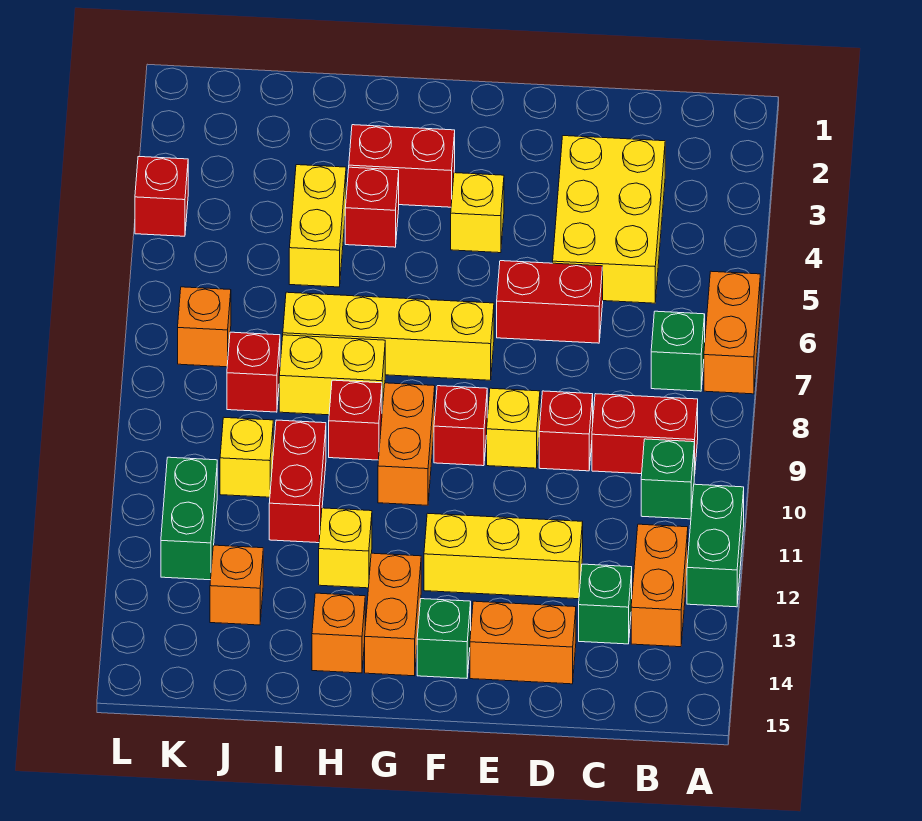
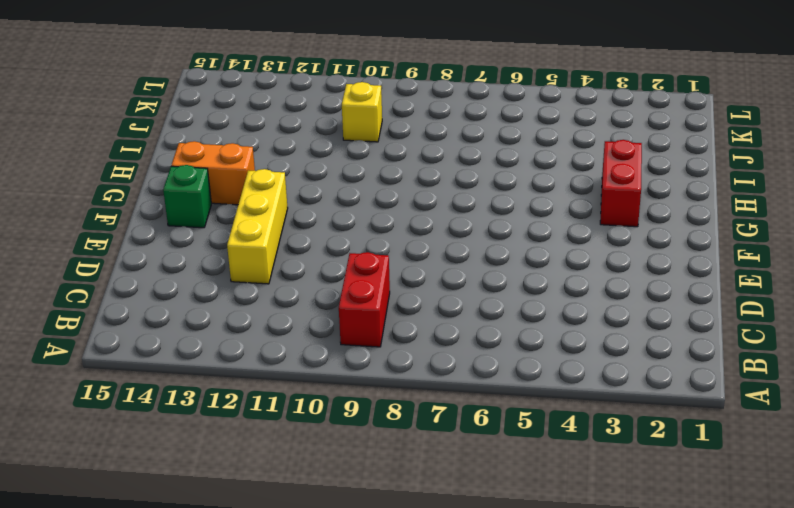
none -> orange brick A6:A7 level 1
none -> green brick A11:A12 level 1
none -> green brick B7 level 1
none -> green brick B10 level 1

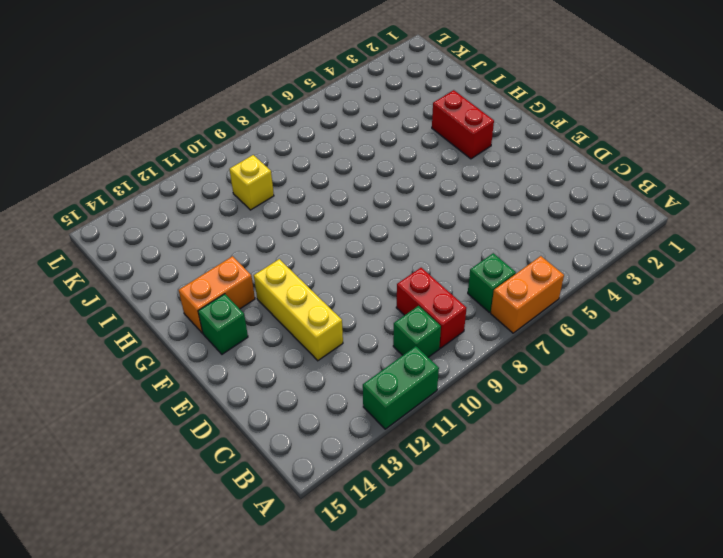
none -> orange brick B12:B13 level 1
none -> yellow brick C3:D5 level 1
none -> green brick C13 level 1
none -> red brick D6:E6 level 1

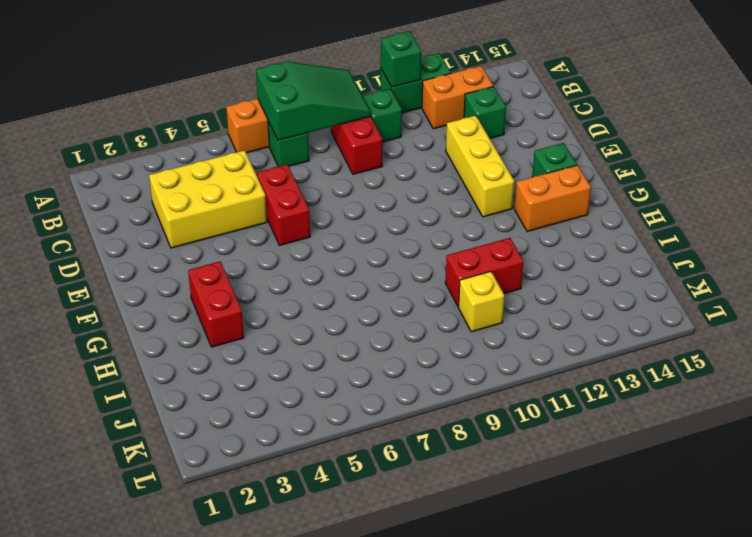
green slope A7:B9 level 2 top 7 -> none
green brick A11 level 2 -> none
none -> red brick D9 level 1
none -> orange brick D14:E14 level 1
none -> yellow brick E9 level 1
none -> yellow brick F4 level 1

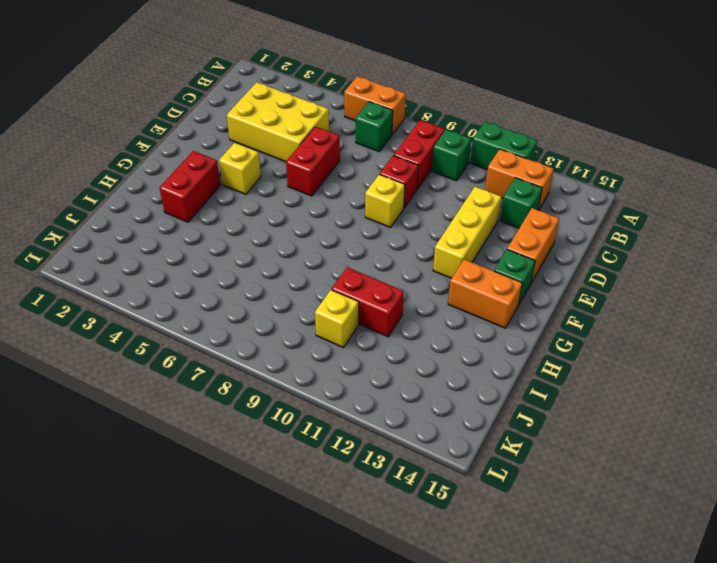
none -> yellow brick F7:I7 level 1
none -> red brick F9 level 1
none -> orange brick G9:G10 level 1
none -> red brick H4 level 1

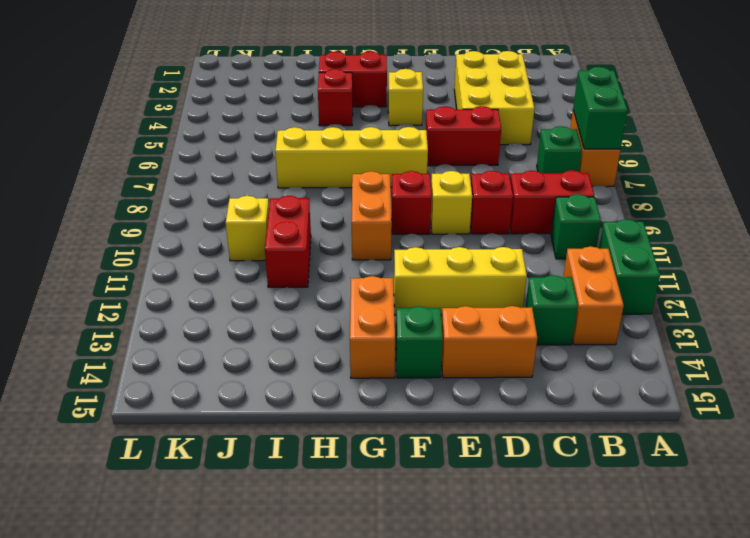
green brick A6:A7 level 2 -> green brick K11:K12 level 1
none -> yellow brick H8:I8 level 1
none -> red brick H9 level 1
none -> yellow brick H12 level 1
none -> orange brick H14 level 1

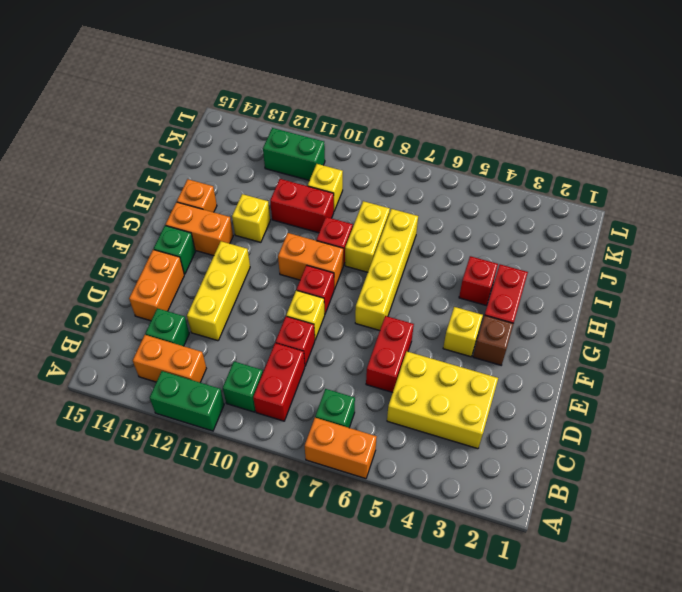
brown brick F3 level 1 -> none
none -> yellow brick I4:I5 level 1
none -> red brick J8 level 1
none -> orange brick J13 level 1
none -> orange brick K7 level 1

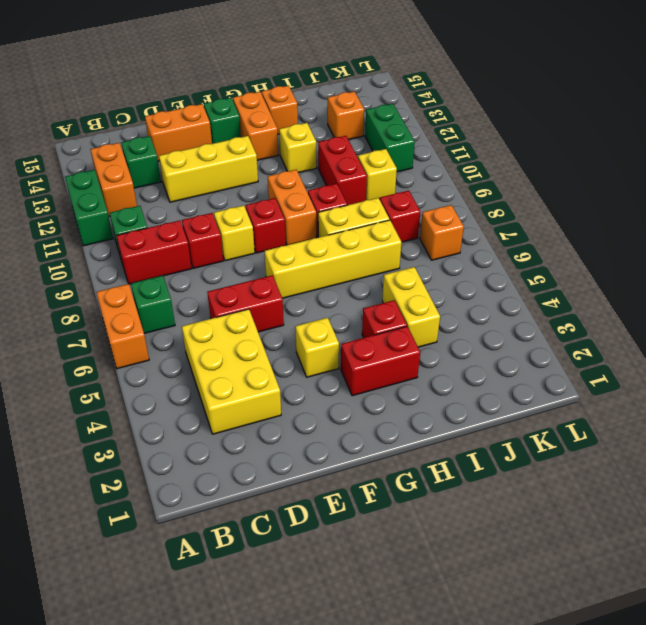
none -> red brick L4 level 1

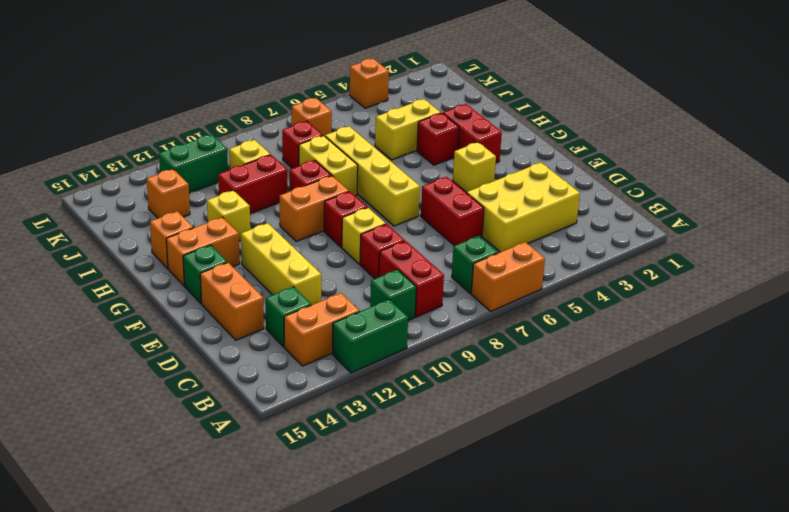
orange brick L4 level 1 -> red brick L4 level 1

